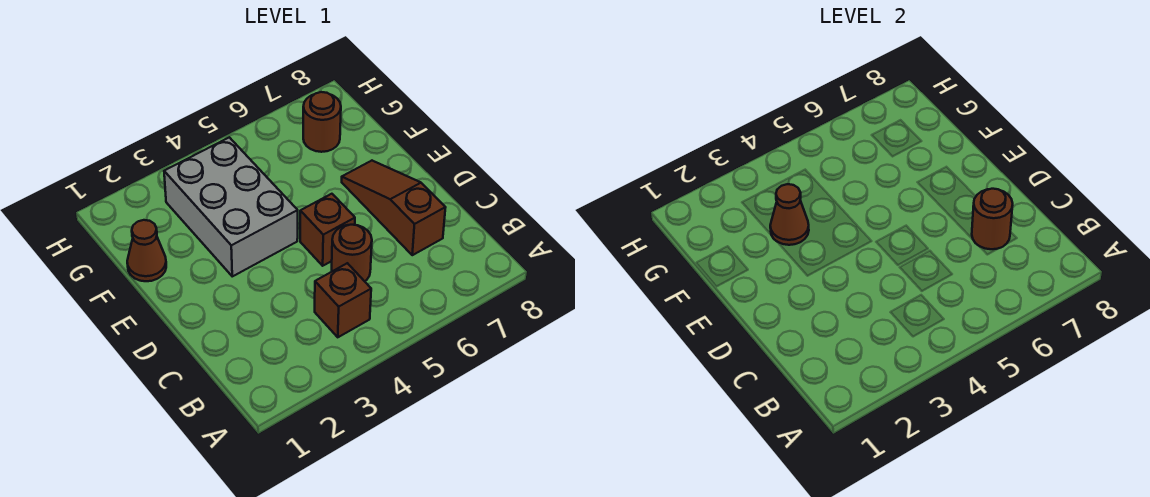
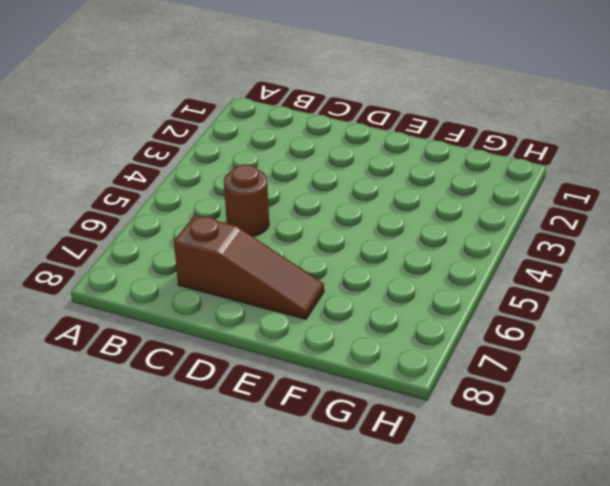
none -> brown brick B4 level 1
none -> brown brick D5 level 1

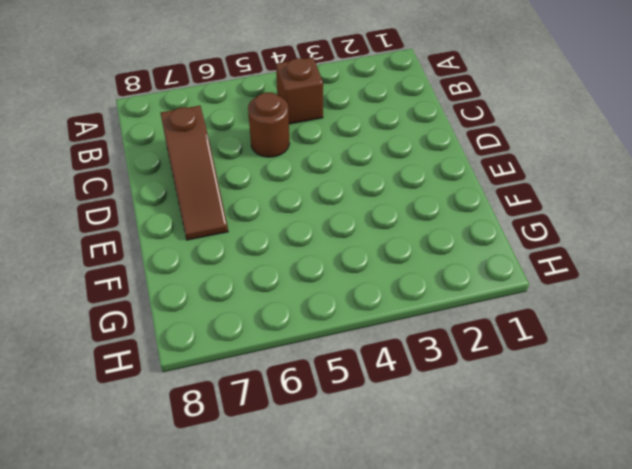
none -> brown brick D5 level 1
none -> grey brick E3:G4 level 1

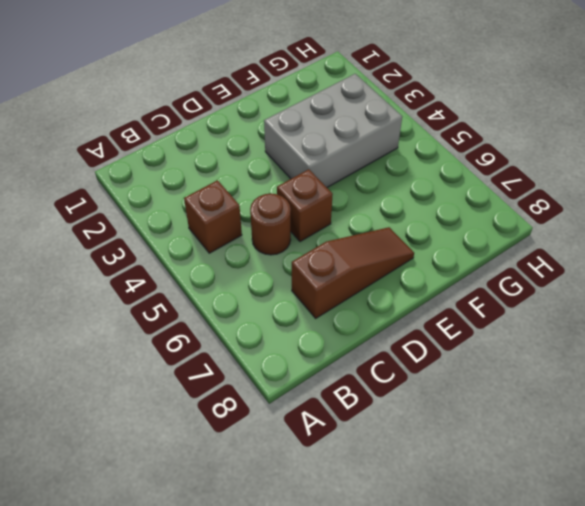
none -> brown cone F1 level 1
none -> brown round brick G7 level 1

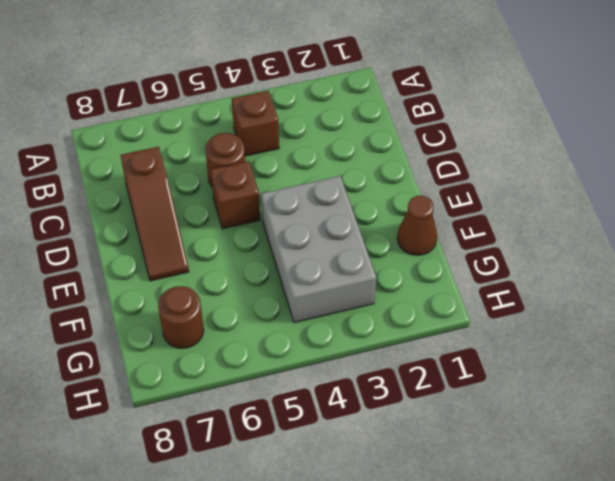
none -> brown round brick C7 level 2
none -> brown cone F3 level 2

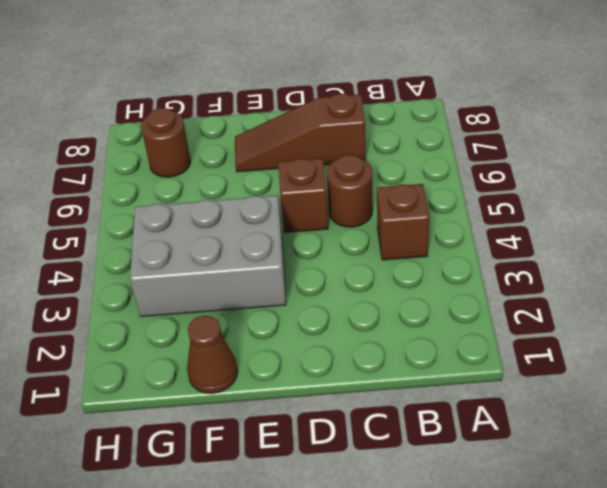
none -> brown round brick C7 level 2
none -> brown cone F3 level 2

